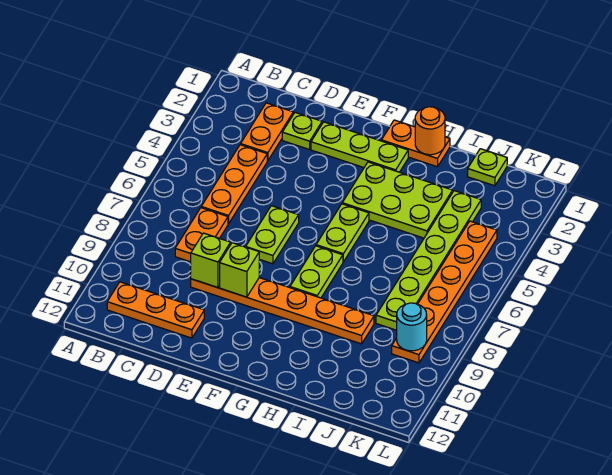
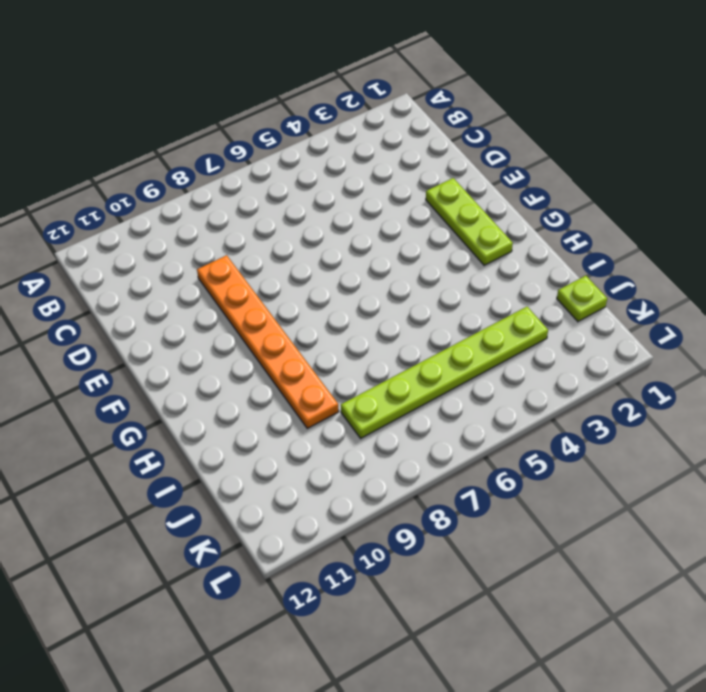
none -> orange plate B11:D11 level 1
none -> orange plate C2:C3 level 1
none -> orange plate C4:C6 level 1

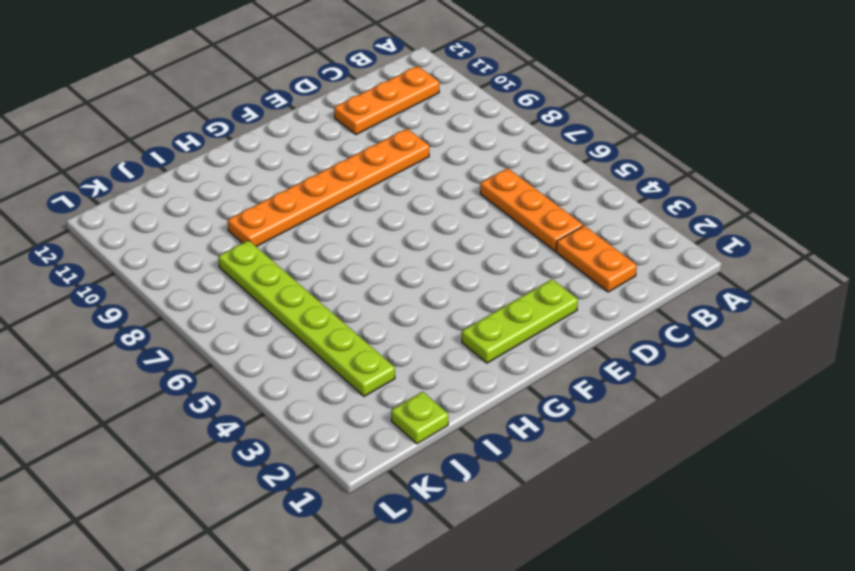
none -> orange plate C7:C8 level 1
none -> lime plate D2 level 1
none -> lime plate E6:E7 level 1

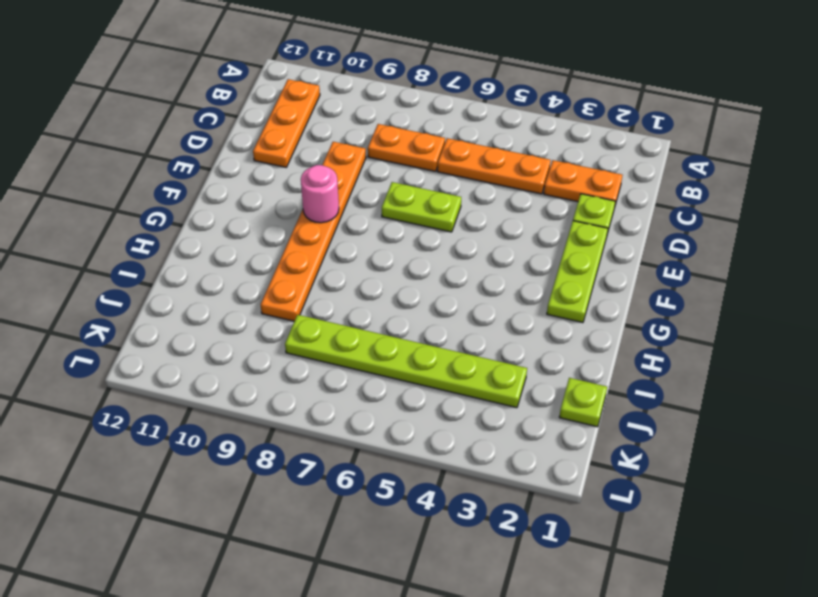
pink round brick F9 level 2 -> none
none -> orange plate G1:H1 level 1
none -> lime plate G3:I4 level 1
none -> lime plate G5:G6 level 1

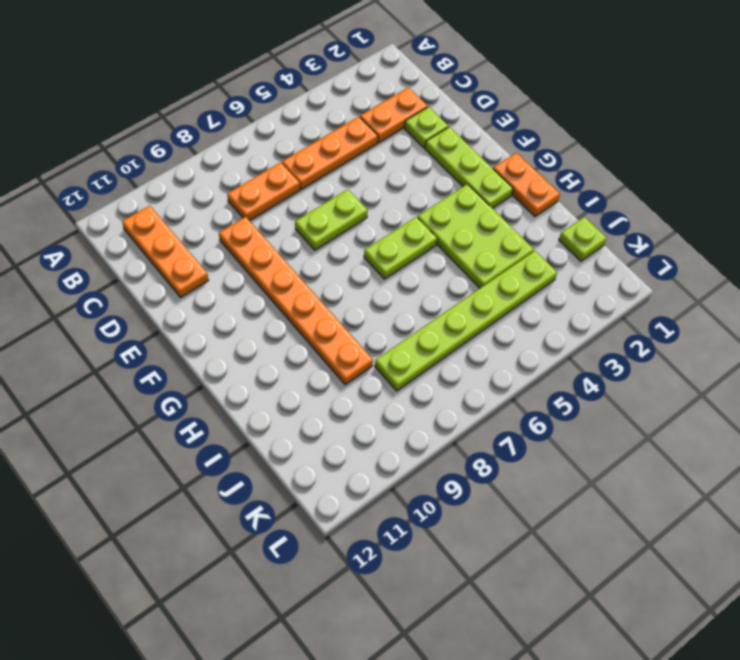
none -> lime plate G7:G8 level 1
none -> orange plate K4:K9 level 1
none -> lime brick D9 level 2

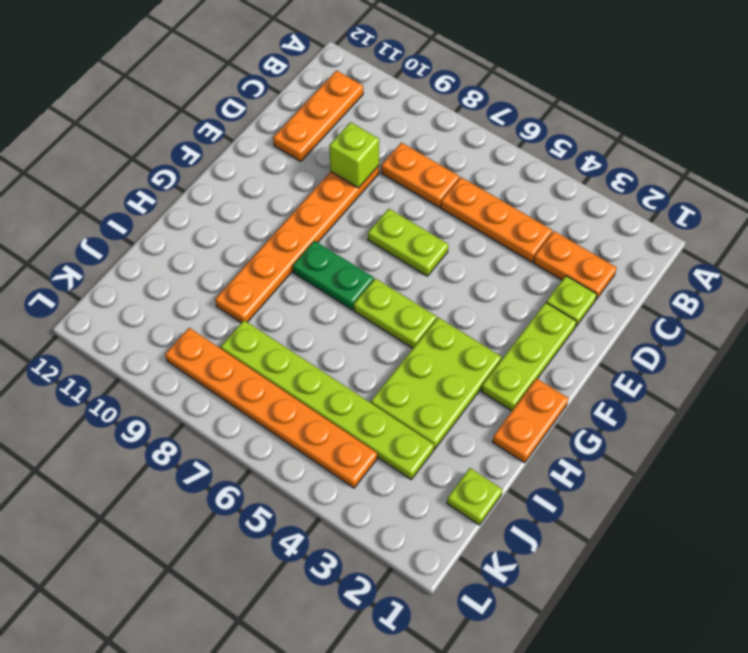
green plate G7:G8 level 1 -> lime plate G7:G8 level 1
none -> lime brick E9 level 2
none -> orange round brick H1 level 2
none -> cyan round brick K9 level 2

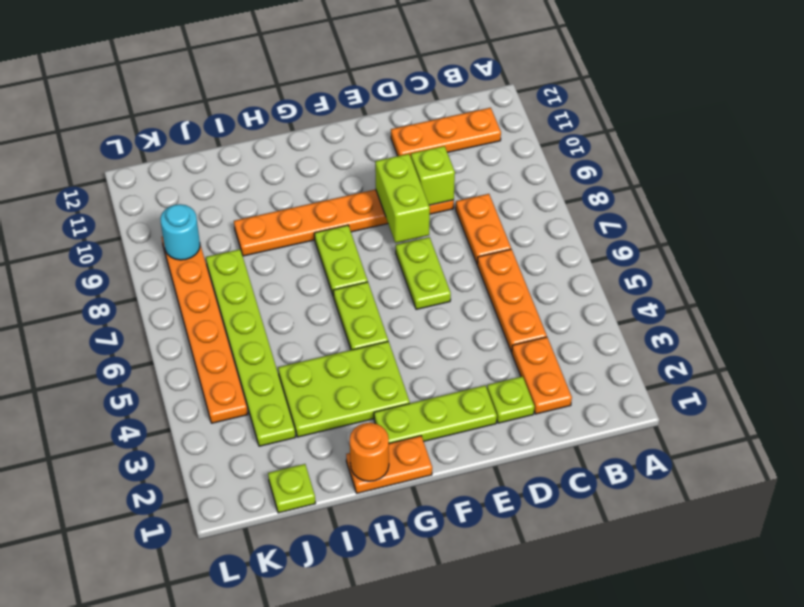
lime brick E8:E9 level 2 -> lime brick E9 level 2

